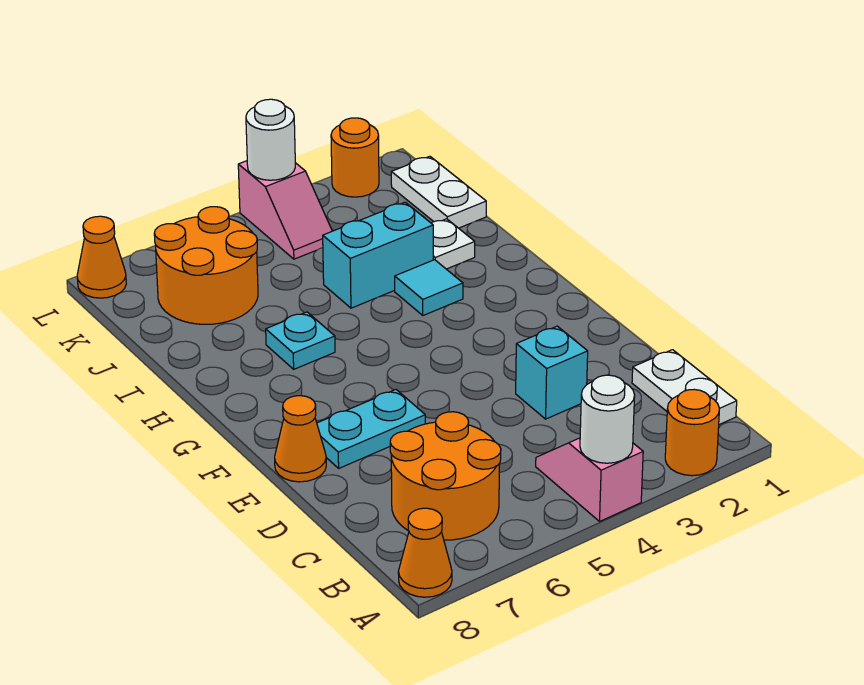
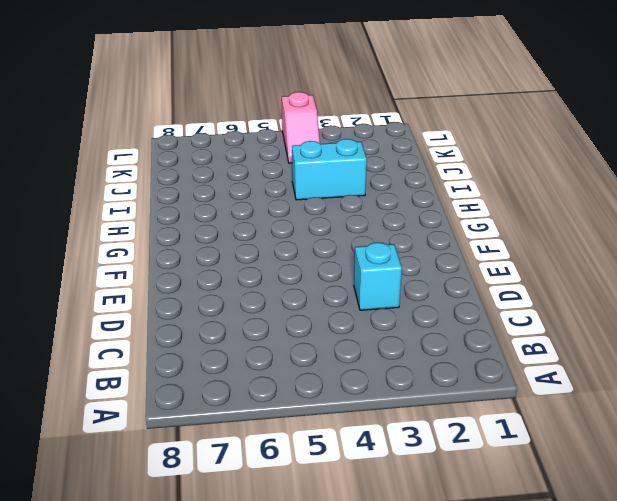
none -> orange round brick A2 level 1
none -> pink slope A4:B4 level 1 top A
none -> orange cone A8 level 1

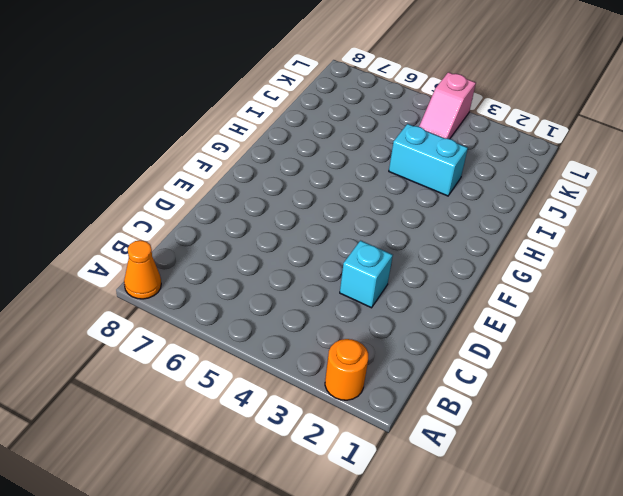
none -> pink slope A4:B4 level 1 top A
none -> white plate B1:C1 level 1
none -> orange round brick B6:C7 level 1

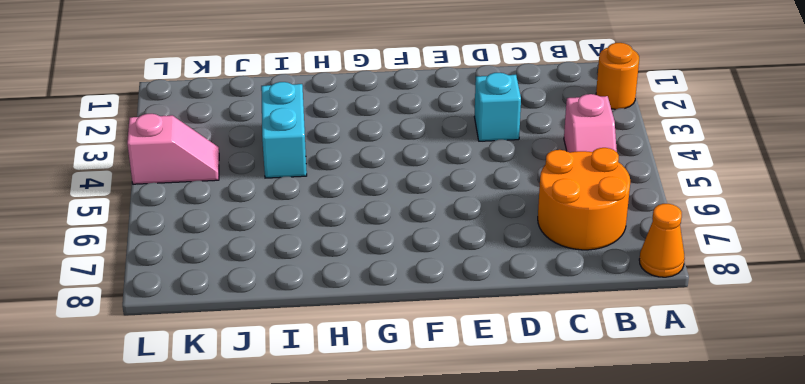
pink slope B4:B5 level 1 top 4 -> pink slope A4:B4 level 1 top A
none -> white plate B1:C1 level 1
none -> cyan plate E6:E7 level 1
none -> orange cone E8 level 1

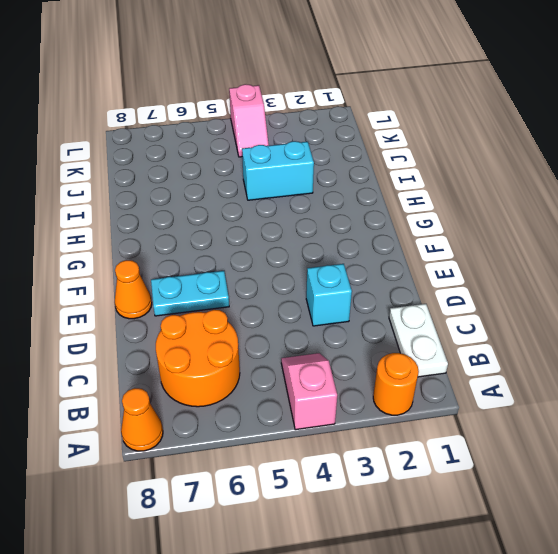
none -> cyan tile H3 level 1
none -> cyan plate H6 level 1
none -> white plate I2 level 1

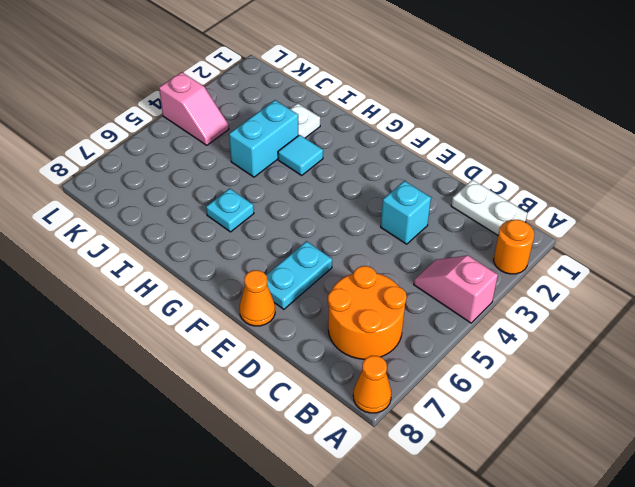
none -> white plate J1:K1 level 1
none -> orange round brick J6:K7 level 1
none -> orange round brick L2 level 1

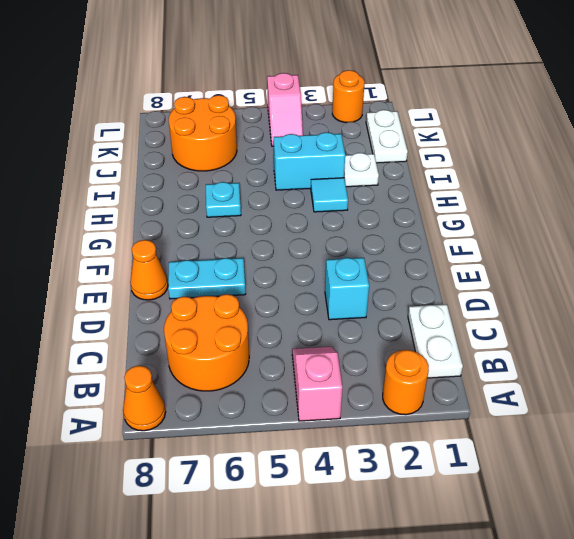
none -> orange cone L8 level 1
none -> white round brick A4 level 2
none -> white round brick L4 level 2

